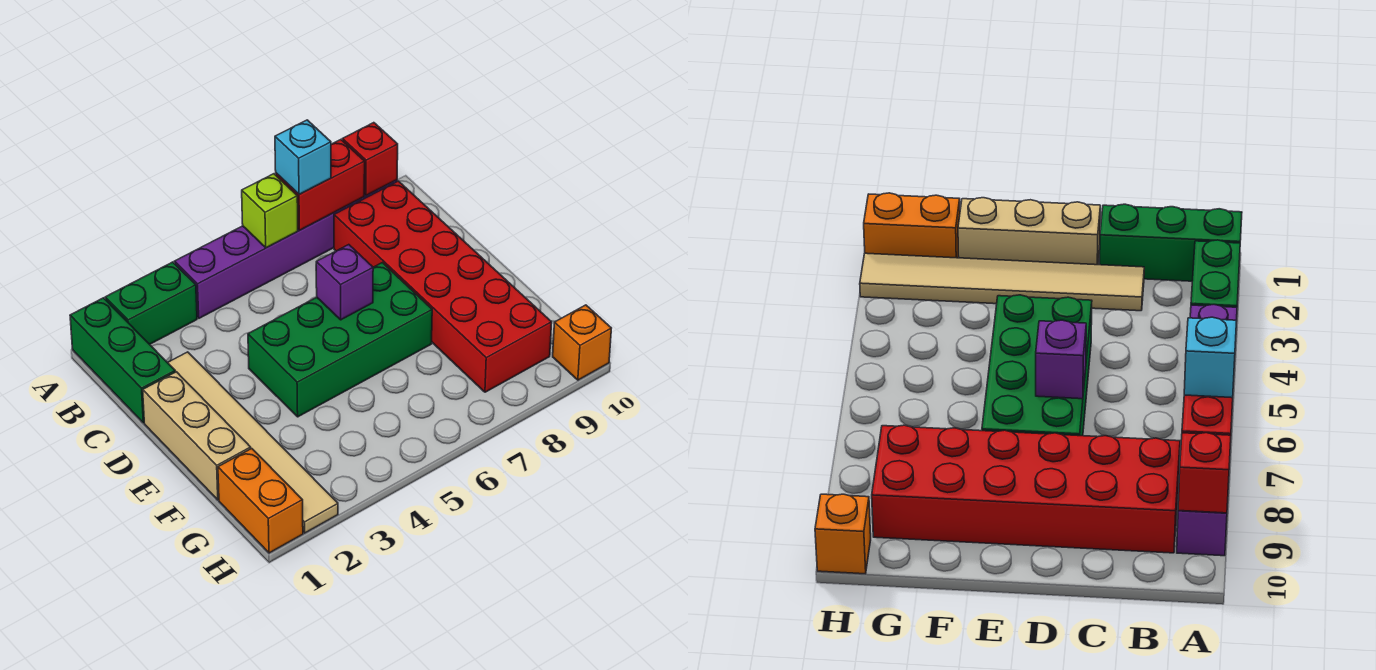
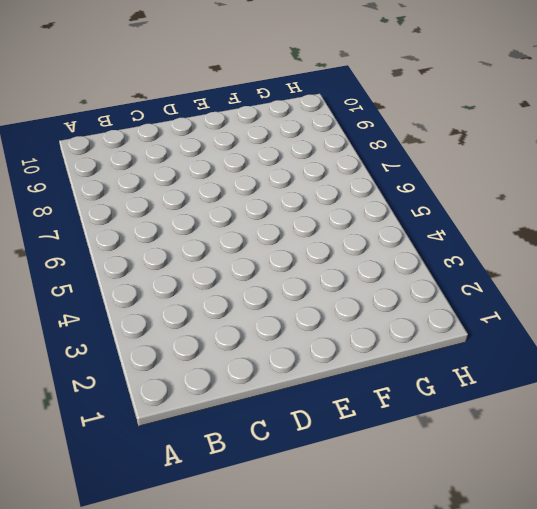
none -> green brick A1:C1 level 1
none -> green brick A2:A3 level 1
none -> purple brick A4:A9 level 1

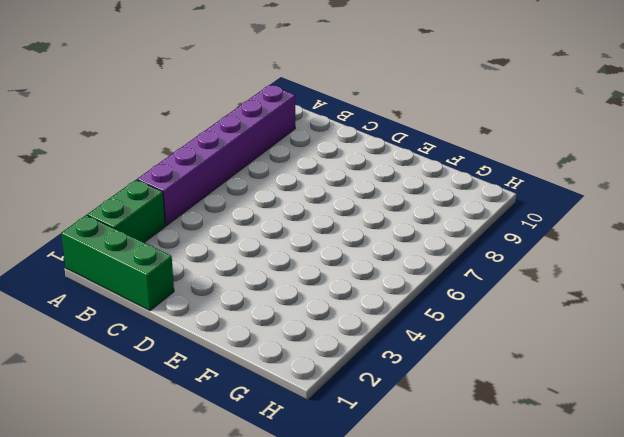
none -> red brick B8:G9 level 1
none -> tan tile C2:H2 level 1
none -> tan brick D1:F1 level 1

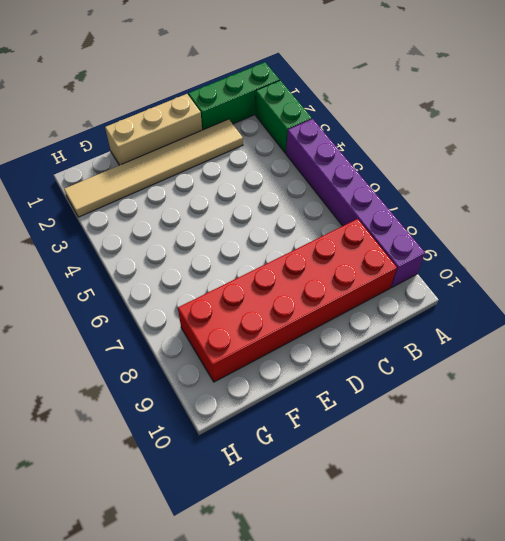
none -> green brick D4:E7 level 1
none -> orange brick G1:H1 level 1
none -> orange brick H10 level 1

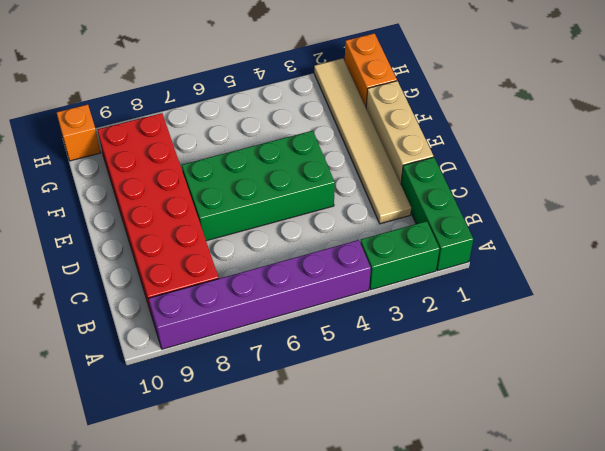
none -> lime brick A6 level 2
none -> red brick A7:A8 level 2
none -> red brick A9 level 2

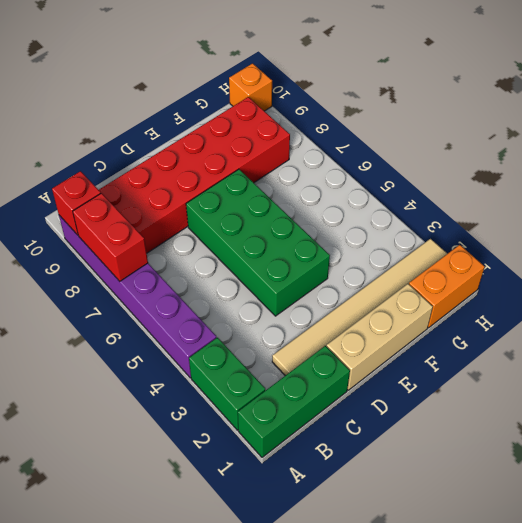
none -> lime brick A6 level 2
none -> purple brick D6 level 2
none -> cyan brick A7 level 3

